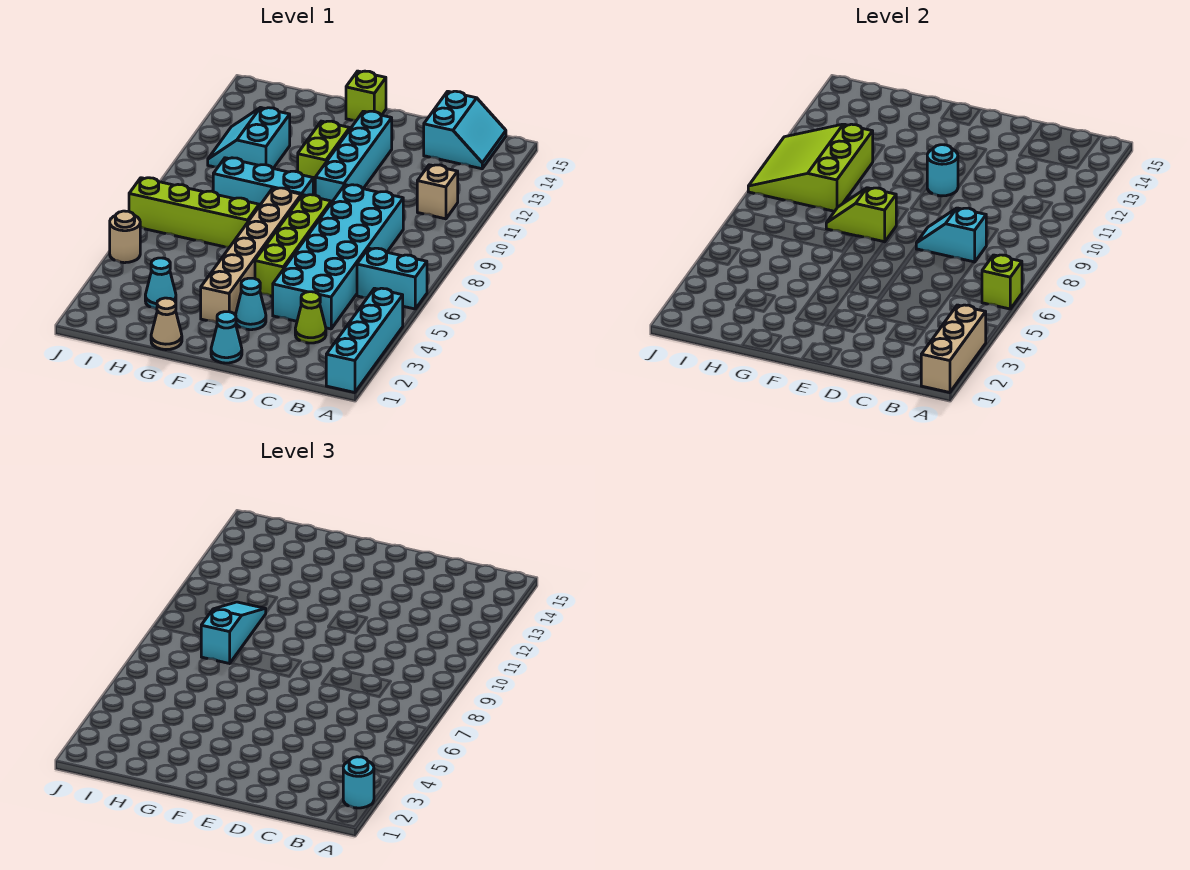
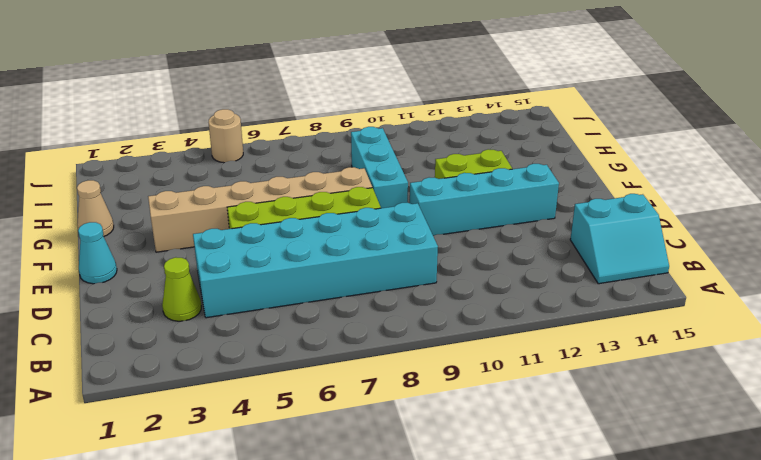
none -> cyan brick A1:A4 level 1
none -> cyan brick A6:B6 level 1
none -> tan brick B11 level 1

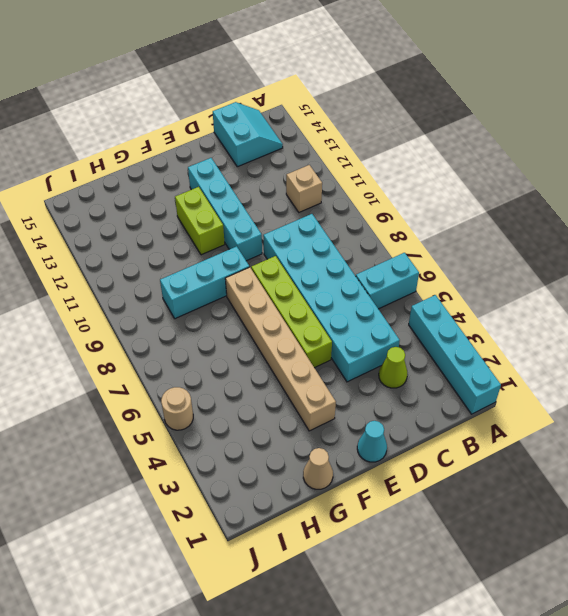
none -> cyan cone E3 level 1
none -> lime brick F15 level 1
none -> lime brick G7:J7 level 1

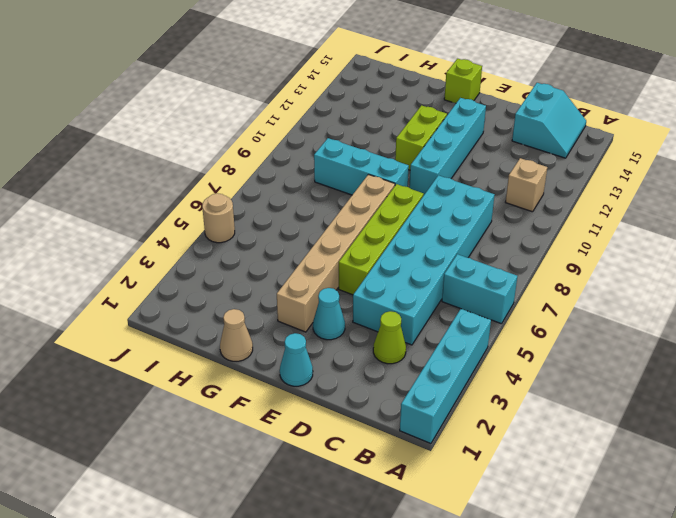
none -> lime brick G7:J7 level 1
none -> cyan cone H3 level 1
none -> cyan slope H11:I12 level 1 top H

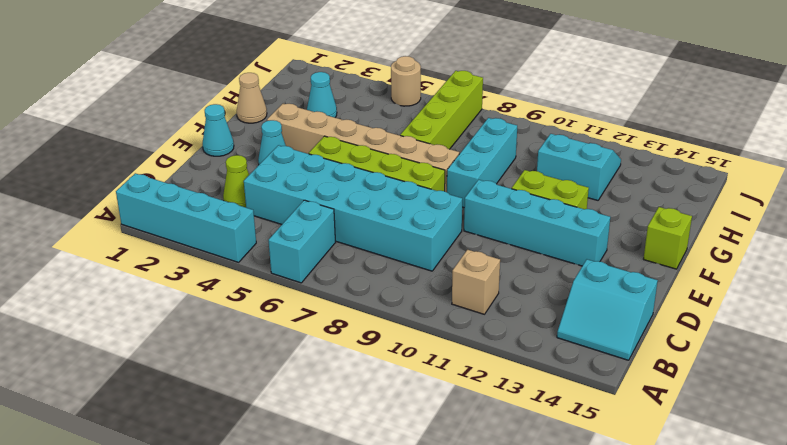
none -> tan brick A1:A3 level 2
none -> lime brick A6 level 2
none -> cyan slope C8:D8 level 2 top C

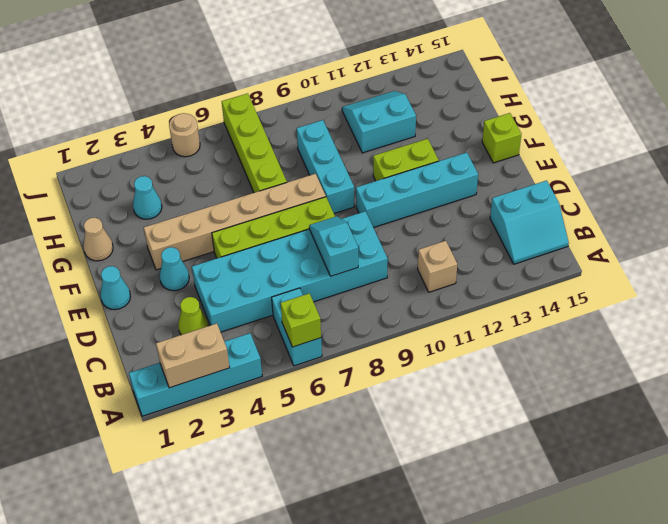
tan brick A2:A3 level 2 -> tan brick A1:A3 level 2
none -> cyan round brick E11 level 2
none -> lime slope F8:G8 level 2 top F
none -> lime slope H9:J11 level 2 top H

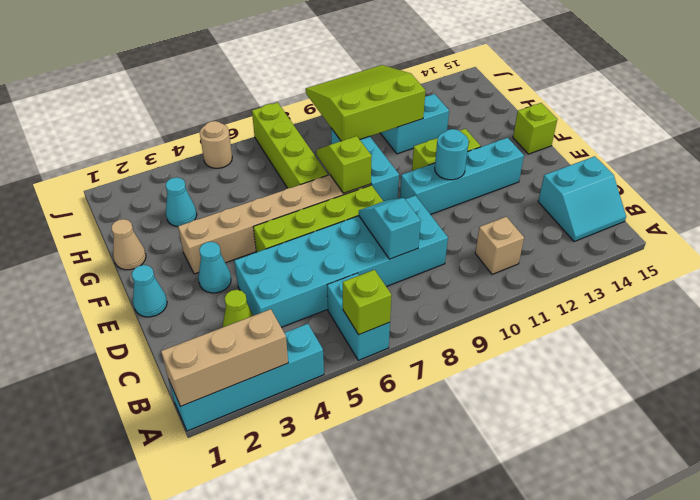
none -> cyan round brick A2 level 3
none -> cyan slope H8:H10 level 3 top 8

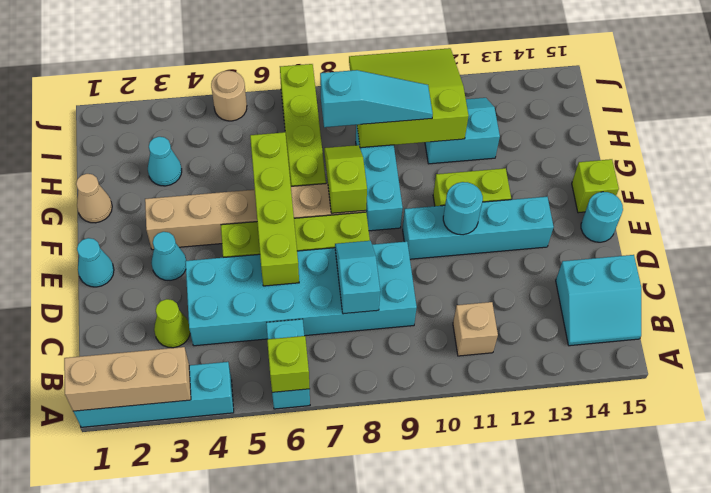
lime brick D6:G6 level 2 -> none
cyan round brick E15 level 1 -> cyan round brick A2 level 3

